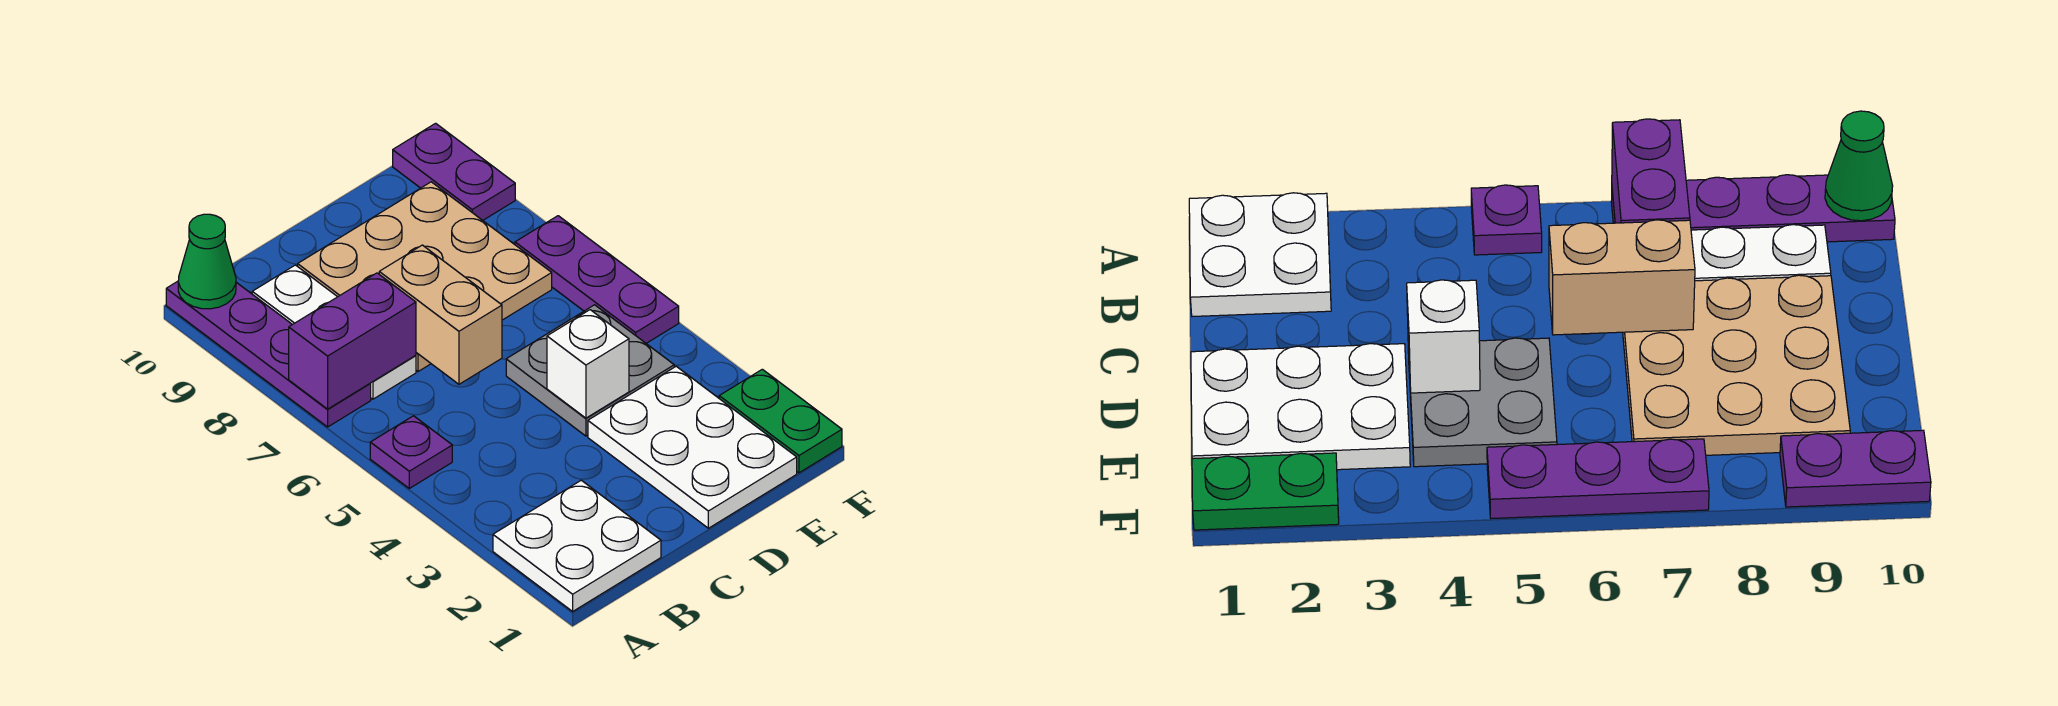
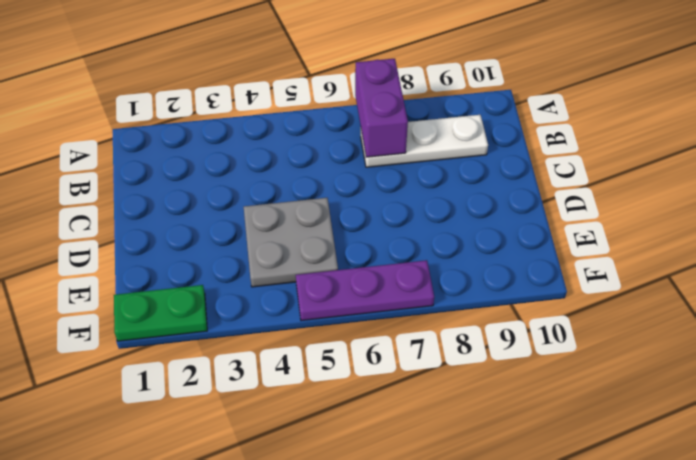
none -> white plate A1:B2 level 1
none -> purple plate A5 level 1
none -> purple plate A7:A10 level 1

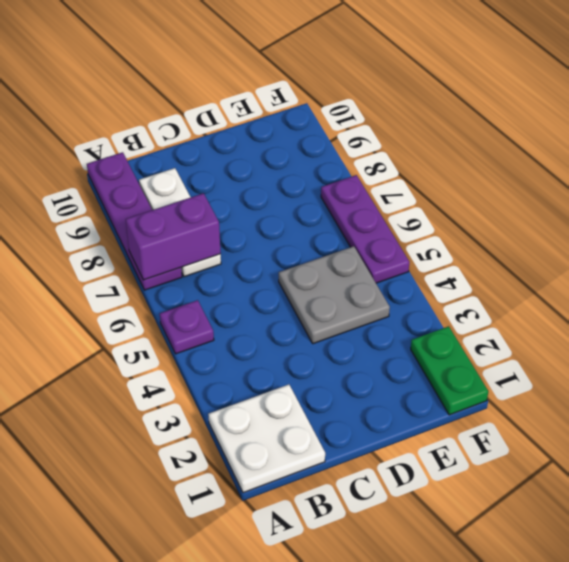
none -> tan plate C7:E9 level 1
none -> white plate D1:E3 level 1
none -> purple plate F9:F10 level 1

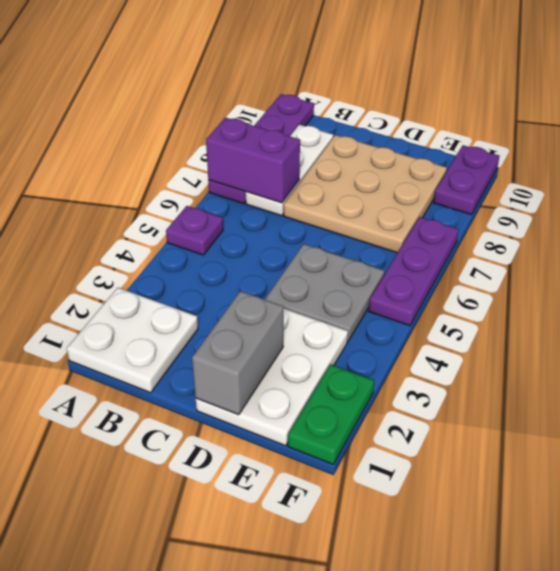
grey brick D1:D2 level 2 -> none
none -> green cone A10 level 2
none -> tan brick C6:C7 level 2
none -> white brick D4 level 2

